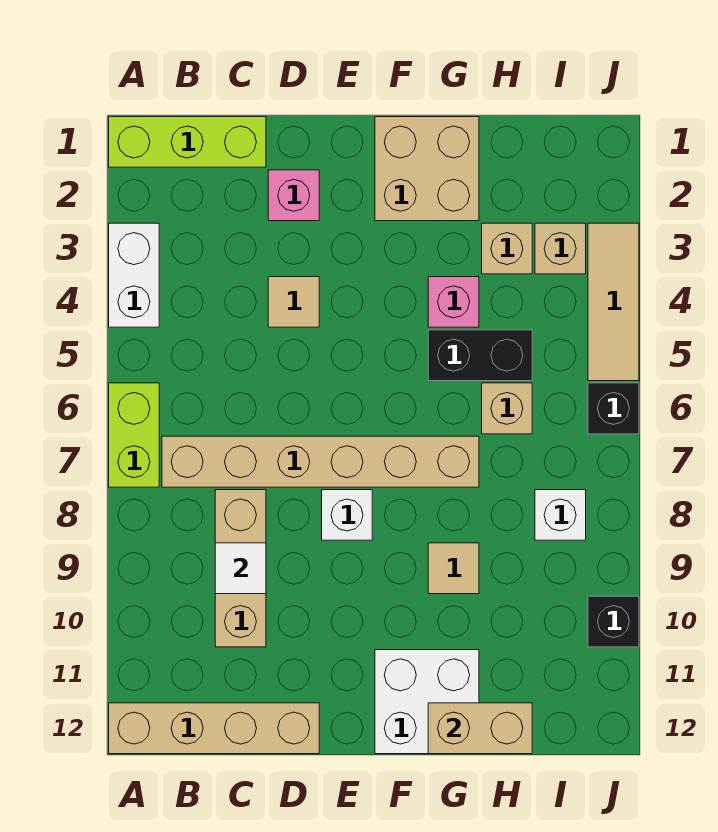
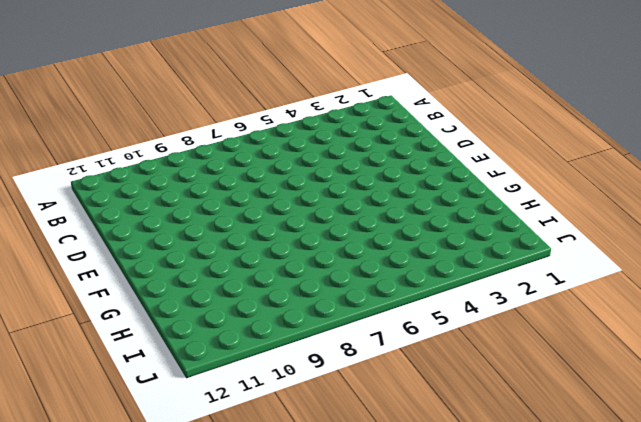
none -> lime brick A1:C1 level 1
none -> white brick A3:A4 level 1
none -> lime brick A6:A7 level 1

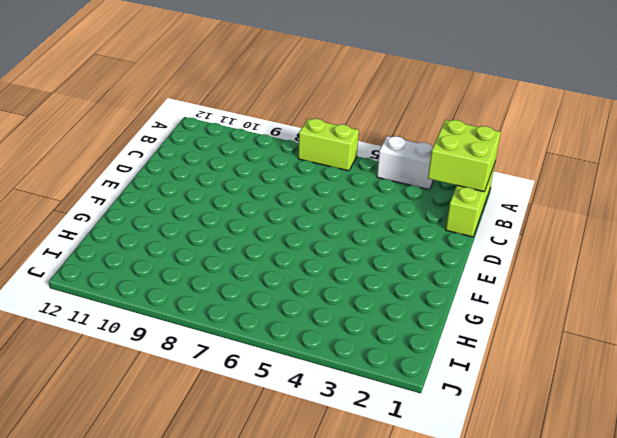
lime brick A1:B2 level 2 -> none
none -> tan brick A12:D12 level 1
none -> tan brick B7:G7 level 1
none -> tan brick C8:C10 level 1

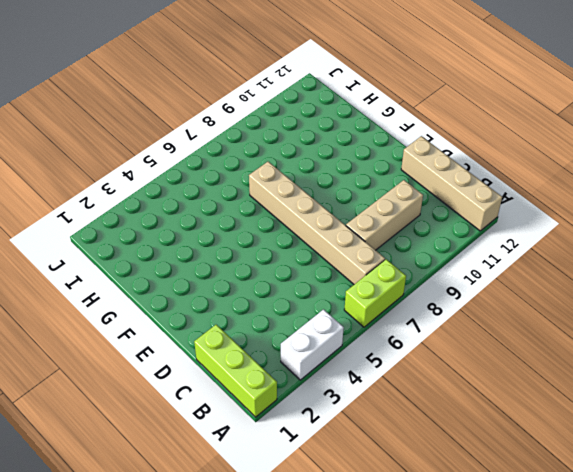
none -> pink brick D2 level 1
none -> tan tile D4 level 1
none -> white brick E8 level 1

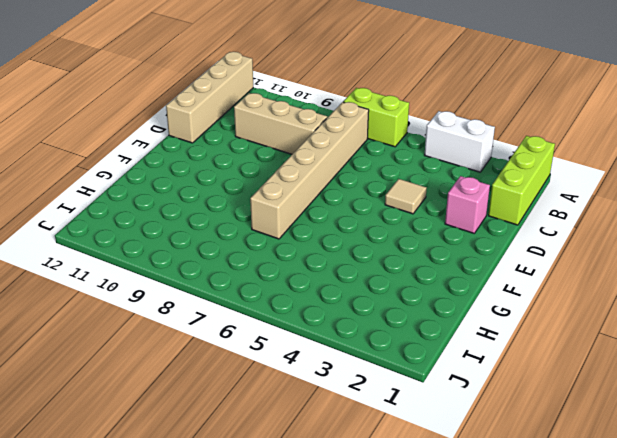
none -> white brick E8 level 1
none -> tan brick F1:G2 level 1
none -> white brick F11:G12 level 1

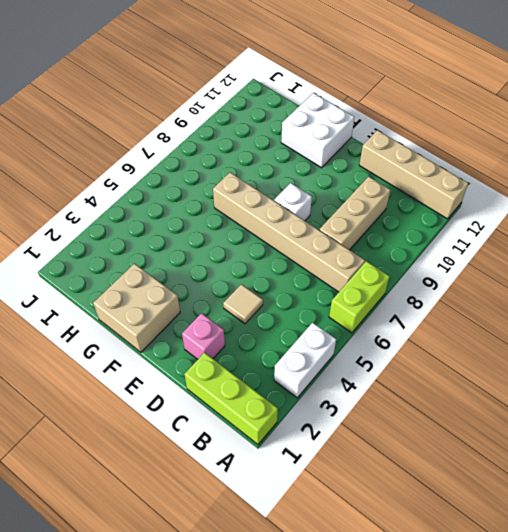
none -> pink brick G4 level 1
none -> black brick G5:H5 level 1
none -> tan tile G9 level 1

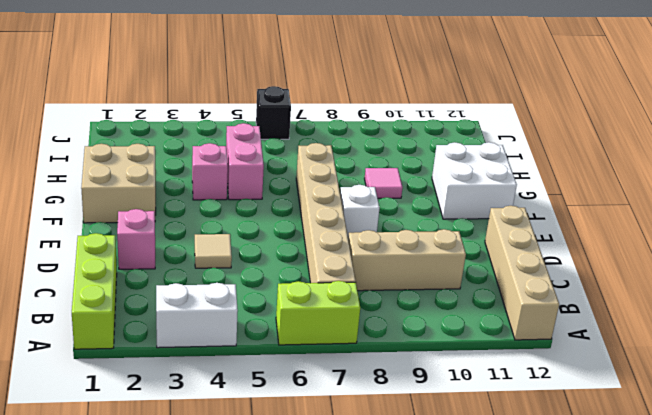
pink brick G5:H5 level 1 -> black brick G5:H5 level 1
pink tile G9 level 1 -> tan tile G9 level 1
none -> tan brick H3 level 1
none -> tan brick H6 level 1
none -> tan brick I3 level 1

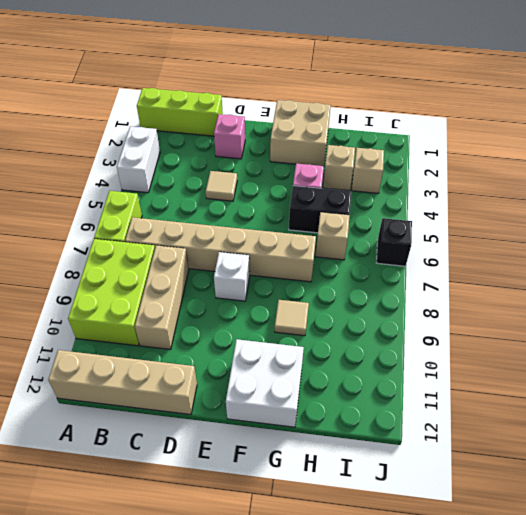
lime brick A8:B10 level 1 -> none
none -> white brick I8 level 1
none -> tan tile J3:J5 level 1
none -> black brick J10 level 1

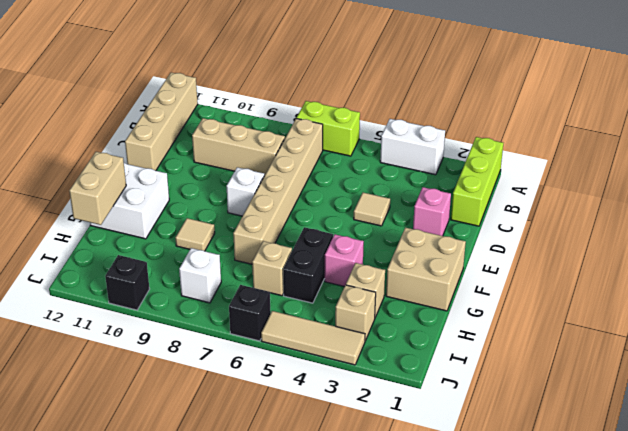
none -> white tile C9 level 2

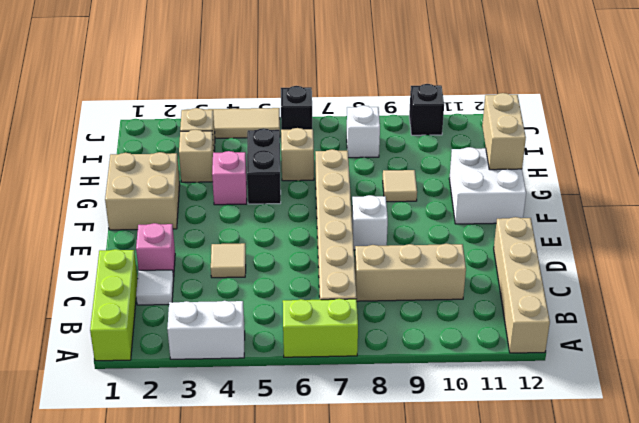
white tile C2 level 1 -> white tile C9 level 2

